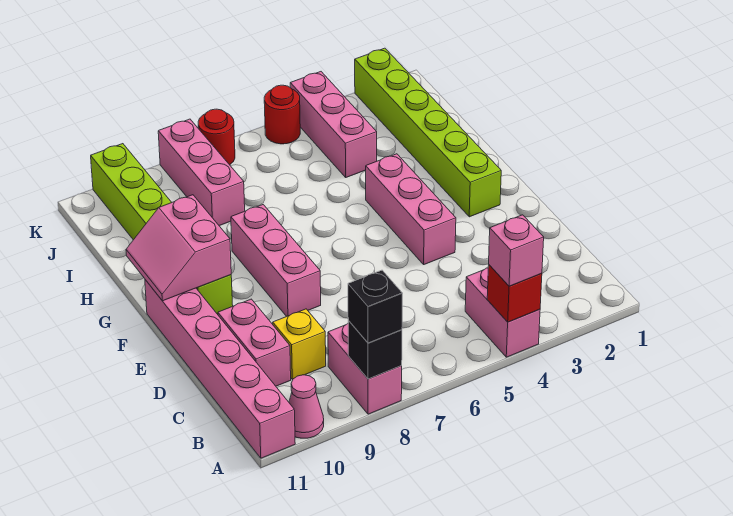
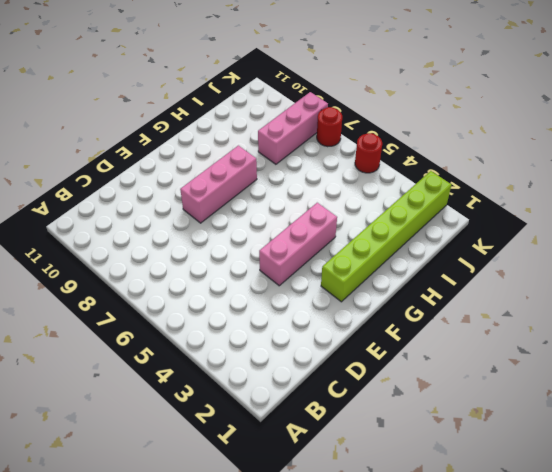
none -> pink brick A4:B4 level 1
none -> pink brick A8:B8 level 1
none -> pink cone A10 level 1

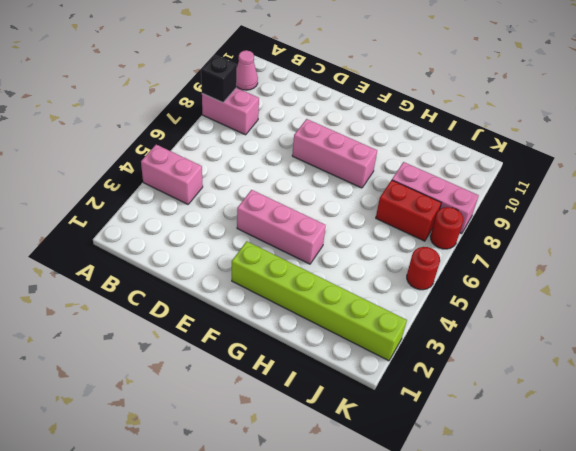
red brick I7:J7 level 1 -> none
none -> pink brick A11:F11 level 1
none -> yellow brick C9 level 1
none -> pink brick C10:D10 level 1

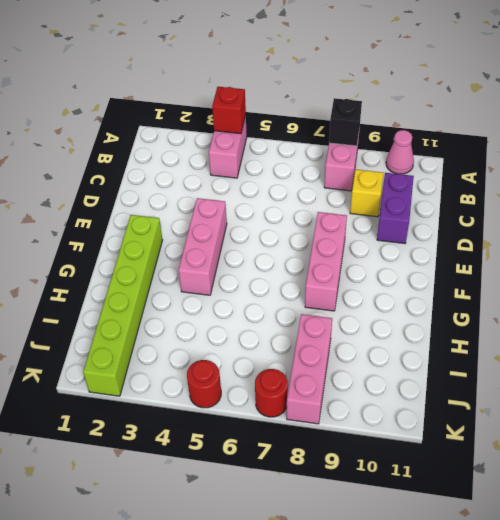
purple brick C10:D10 level 1 -> pink brick C10:D10 level 1
none -> pink brick A11:F11 level 1
none -> lime brick F10:K10 level 1
none -> pink brick I4:K4 level 1

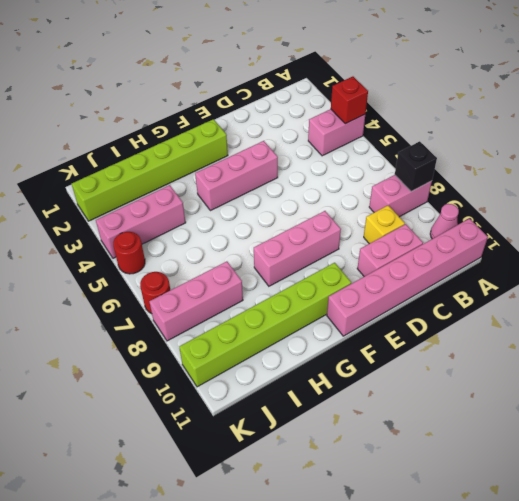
none -> pink slope F10:G11 level 2 top 10
none -> pink brick A4 level 3
none -> black brick A8 level 3

